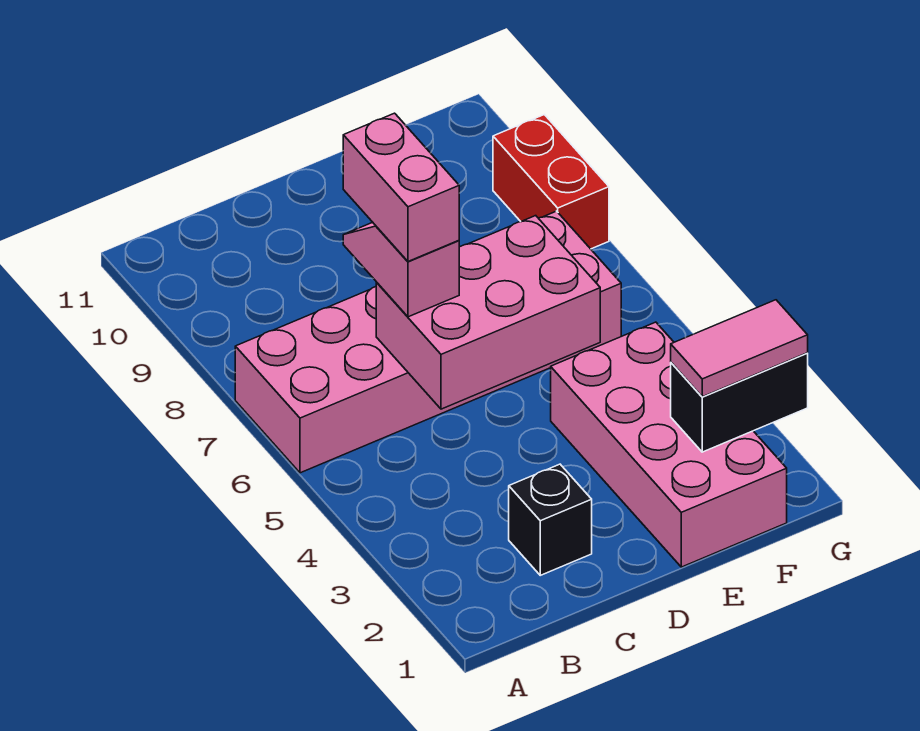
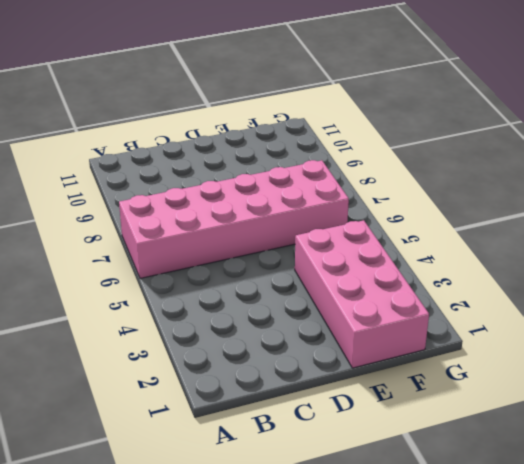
none -> black brick C2 level 1
none -> red brick G8:G9 level 1

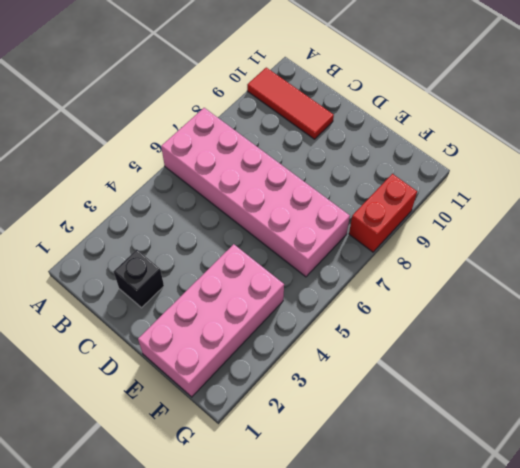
red tile A10:C10 level 1 -> none
none -> pink brick C5:E6 level 2
none -> black brick F2:G2 level 2

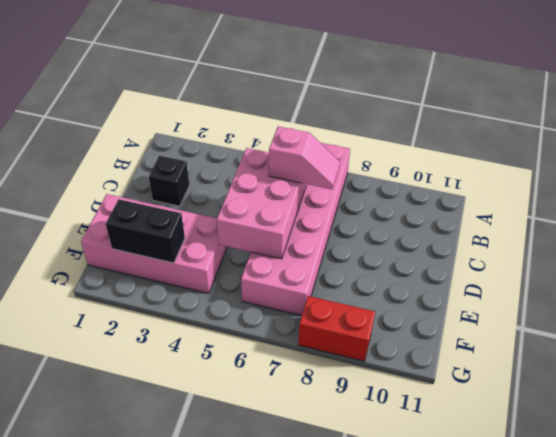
black brick F2:F3 level 2 -> black brick F2:G2 level 2
none -> pink tile F2:G2 level 3
none -> pink brick C6:C7 level 4

